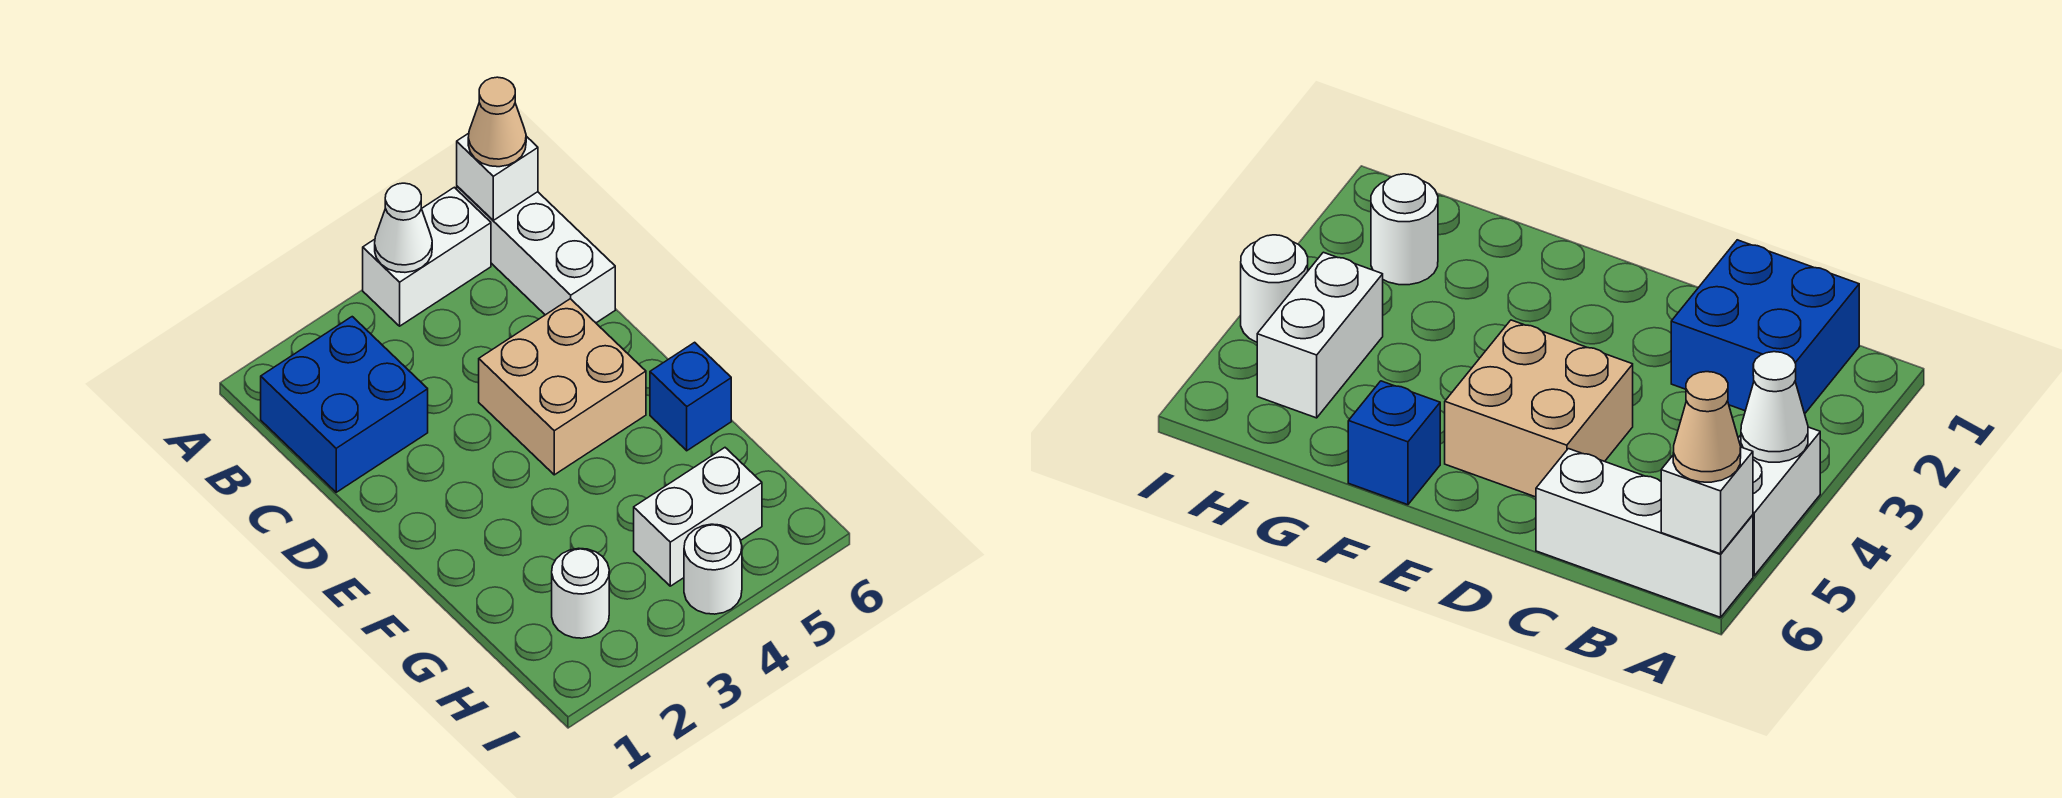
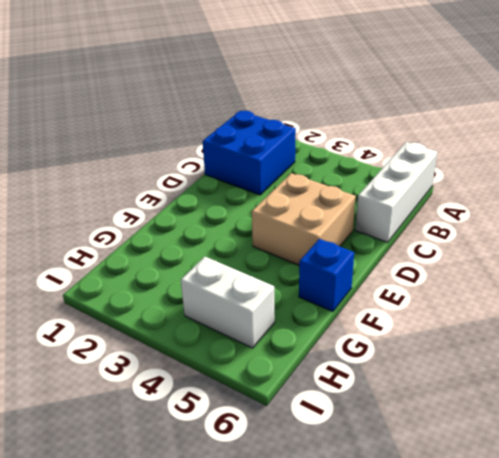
none -> white brick A4:A5 level 1
none -> white round brick H2 level 1

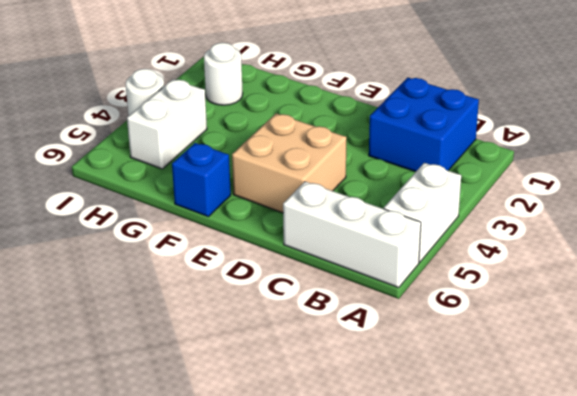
none -> white cone A4 level 2
none -> white brick A6 level 2

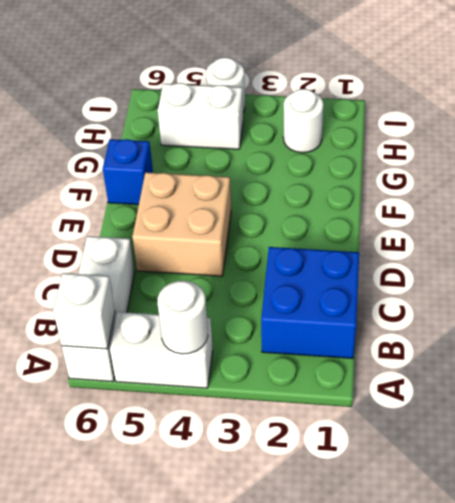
white round brick A4 level 2 -> white cone A4 level 2
none -> tan cone A6 level 3

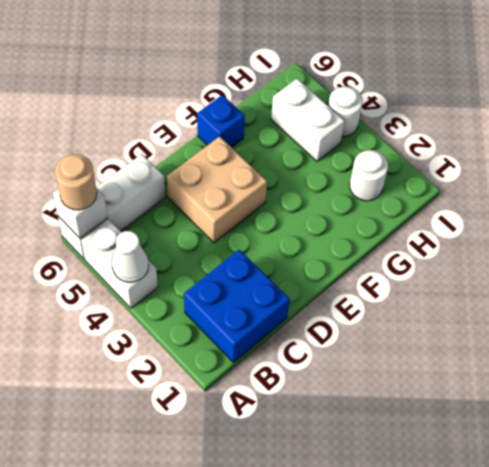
tan round brick A6 level 3 -> tan cone A6 level 3

